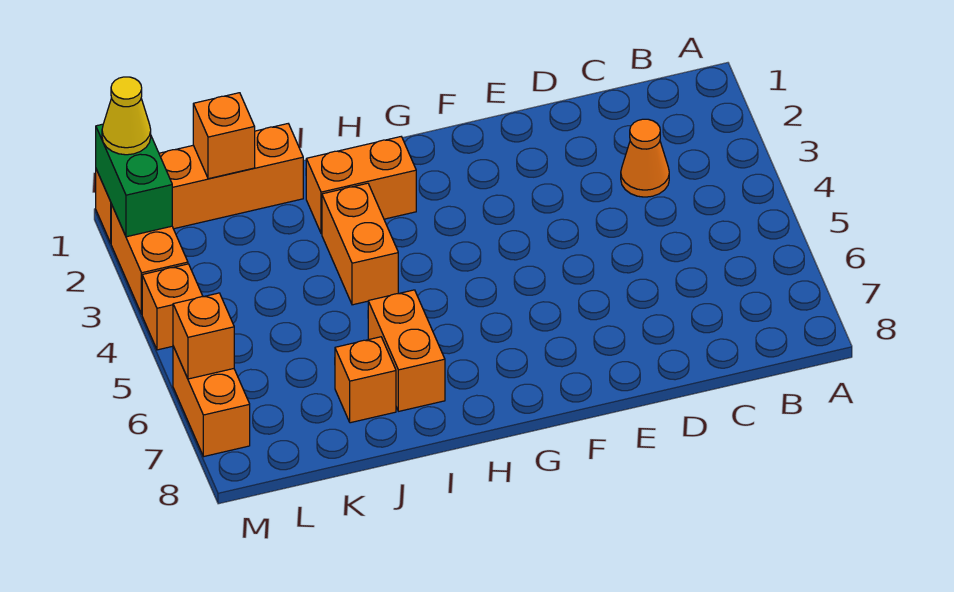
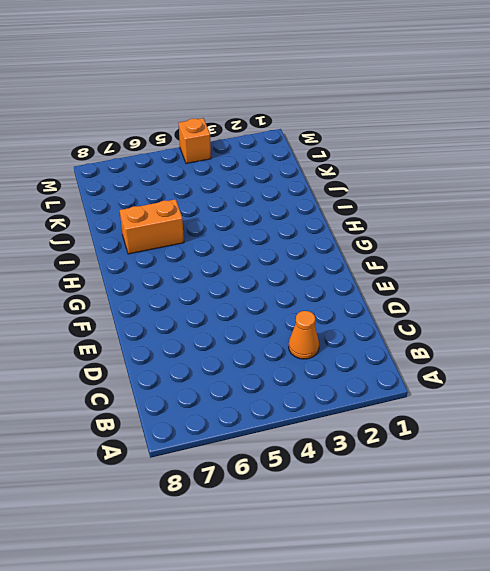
none -> orange brick H2:I2 level 1
none -> orange brick I3:I4 level 1
none -> orange brick J1:M1 level 1

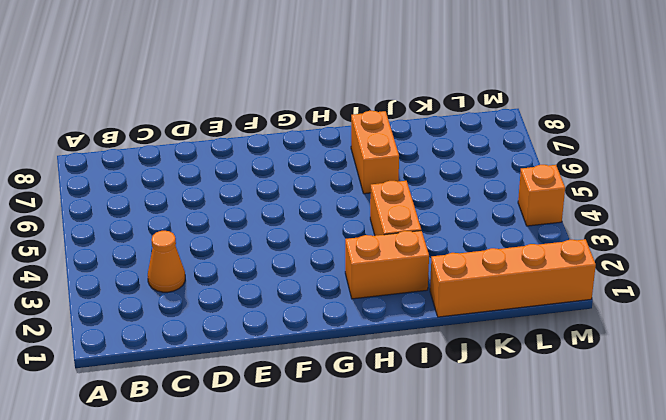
none -> orange brick J7 level 1
none -> orange brick M2:M3 level 1
none -> orange brick M6:M7 level 1

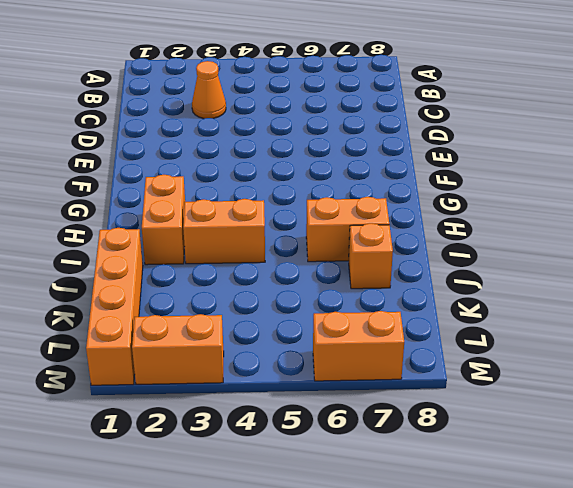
none -> orange brick M4 level 1
none -> orange brick K1 level 2
none -> green brick M1:M2 level 2

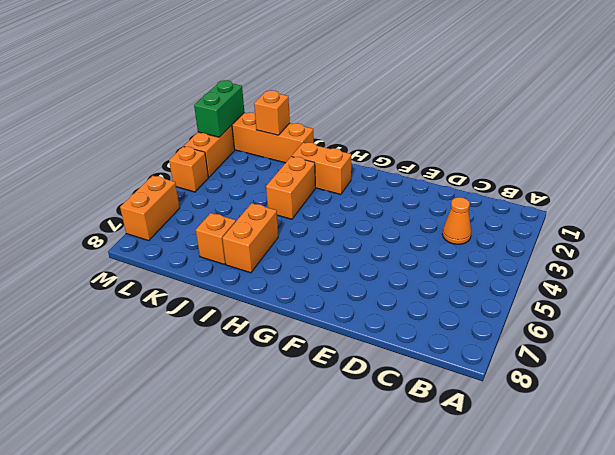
none -> orange brick M6 level 2
none -> yellow cone M1 level 3

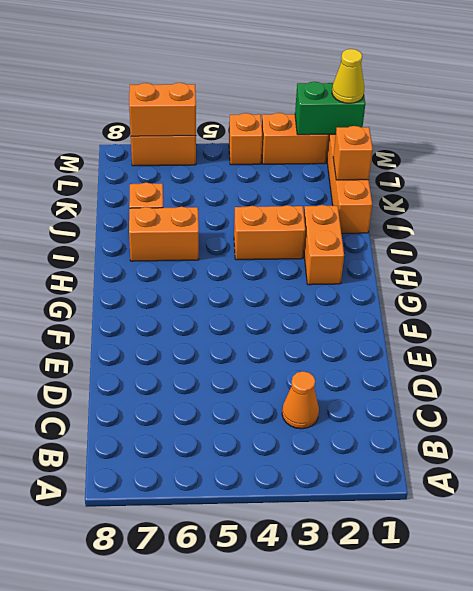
orange brick M6:M7 level 2 -> orange brick M6 level 2

